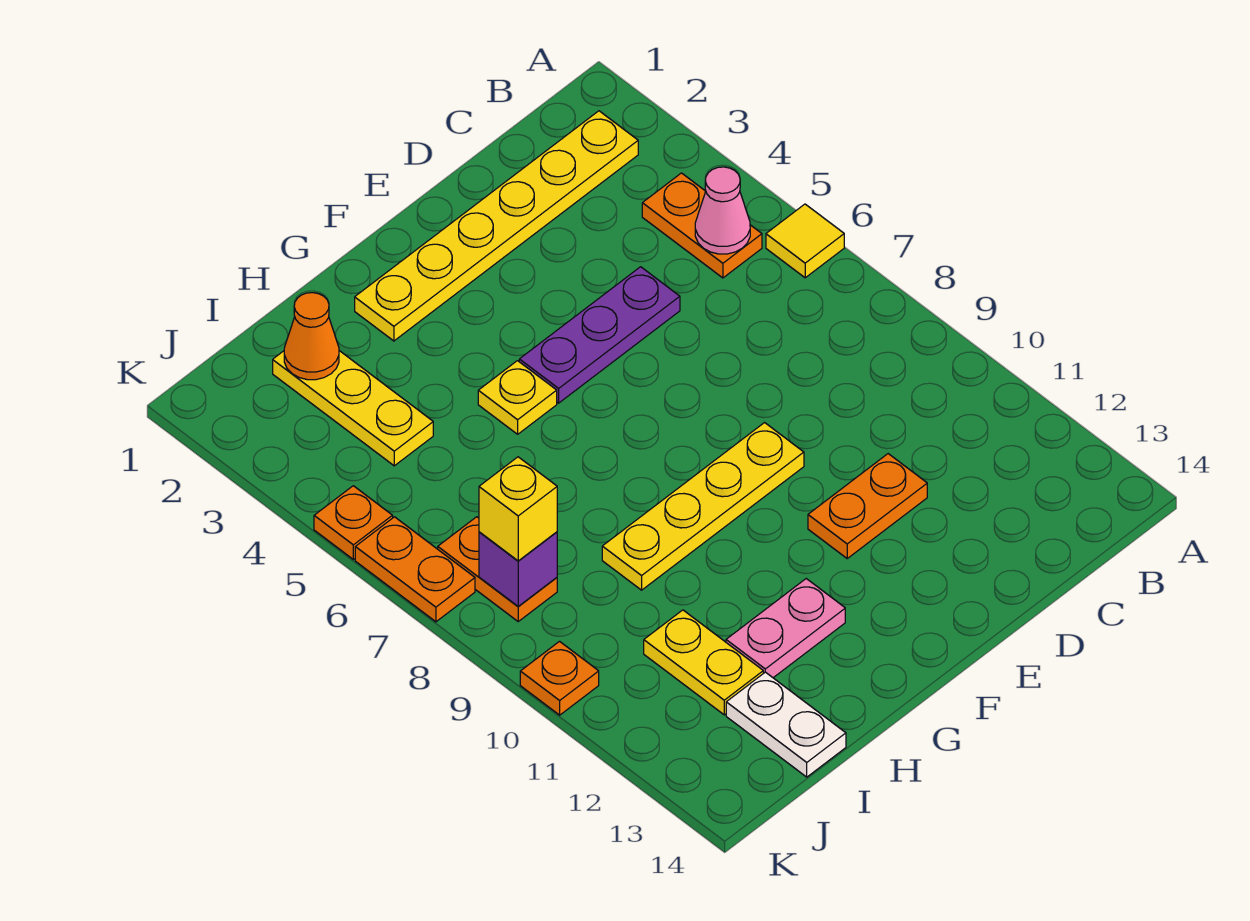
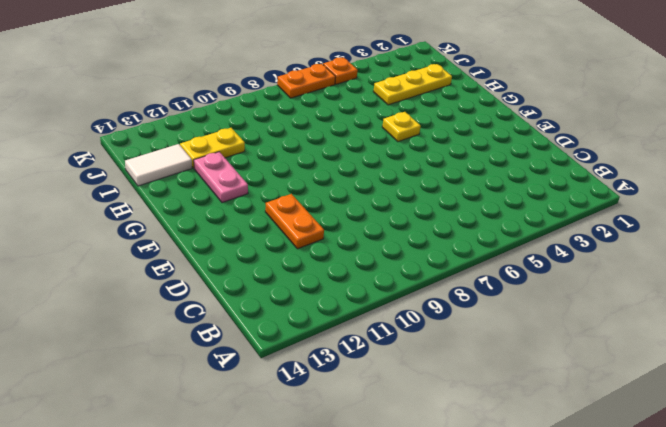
white tile I13:I14 level 1 -> white plate I13:I14 level 1
none -> yellow tile A6 level 1
none -> yellow plate B2:G2 level 1
none -> orange plate B4:B5 level 1

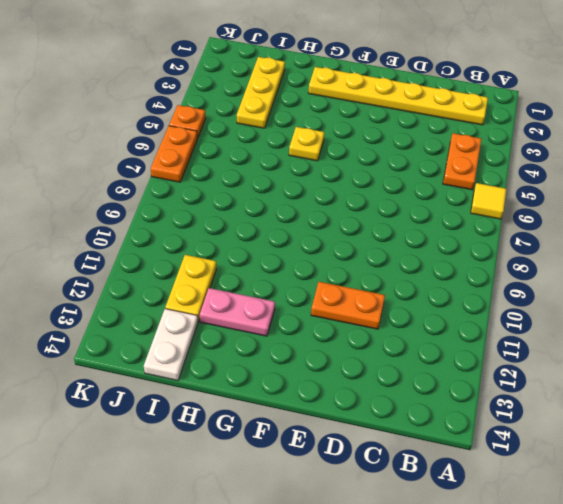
none -> purple plate D5:F5 level 1
none -> yellow plate E9:H9 level 1
none -> orange plate J7:J8 level 1

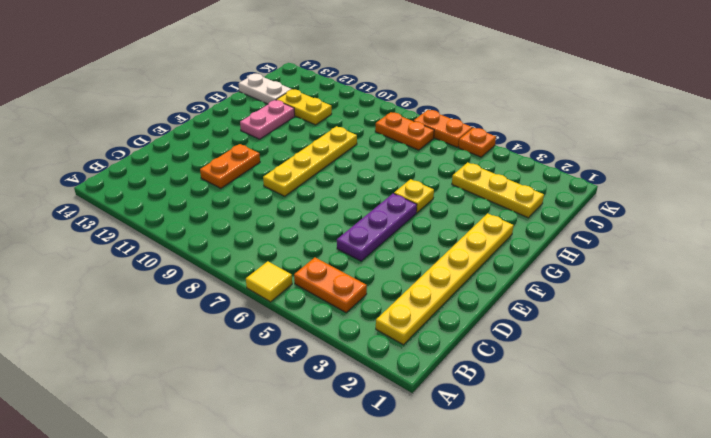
none -> orange plate K10 level 1
none -> pink cone B5 level 2
none -> orange cone I2 level 2

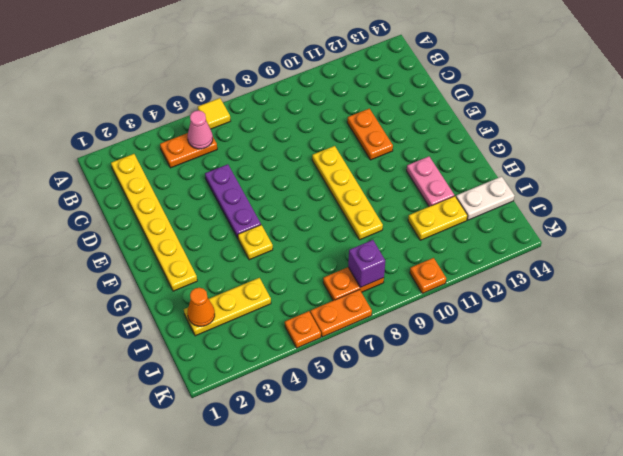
none -> yellow brick J8 level 3

